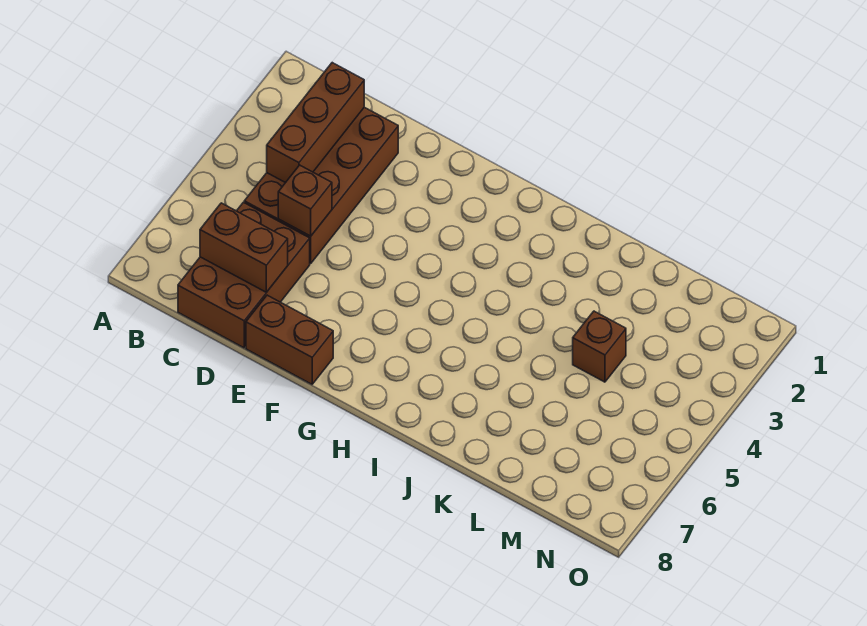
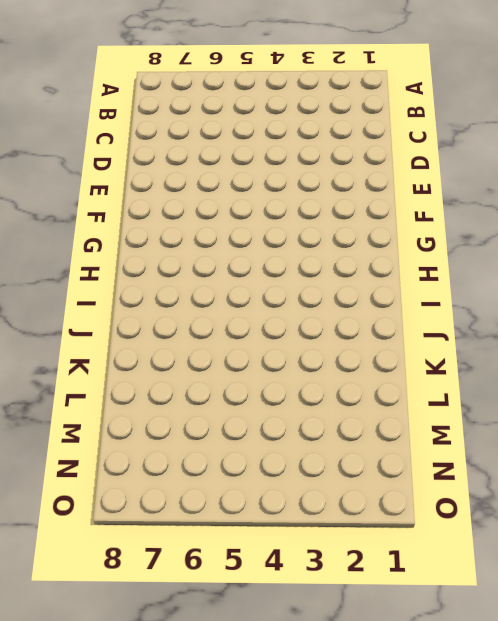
none -> brown brick C2:D5 level 1
none -> brown brick C6:D8 level 1

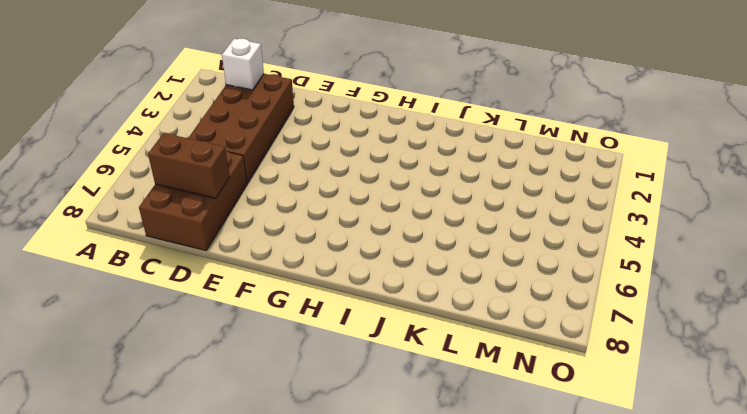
white brick C2 level 2 -> brown brick C2:C4 level 2
none -> brown brick E8:F8 level 1
none -> brown brick L4 level 1

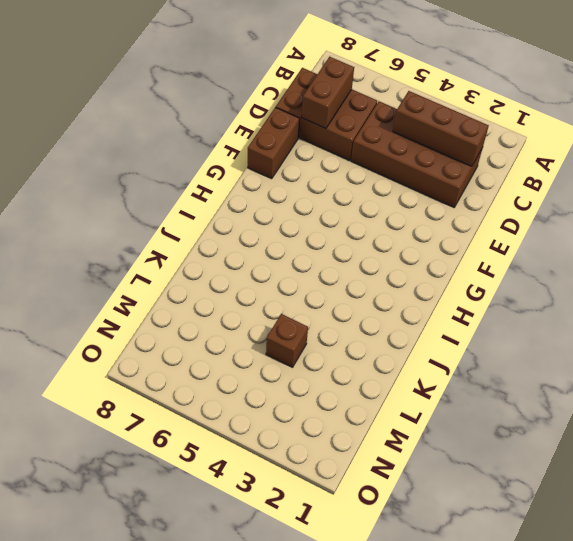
none -> brown brick D5 level 2

